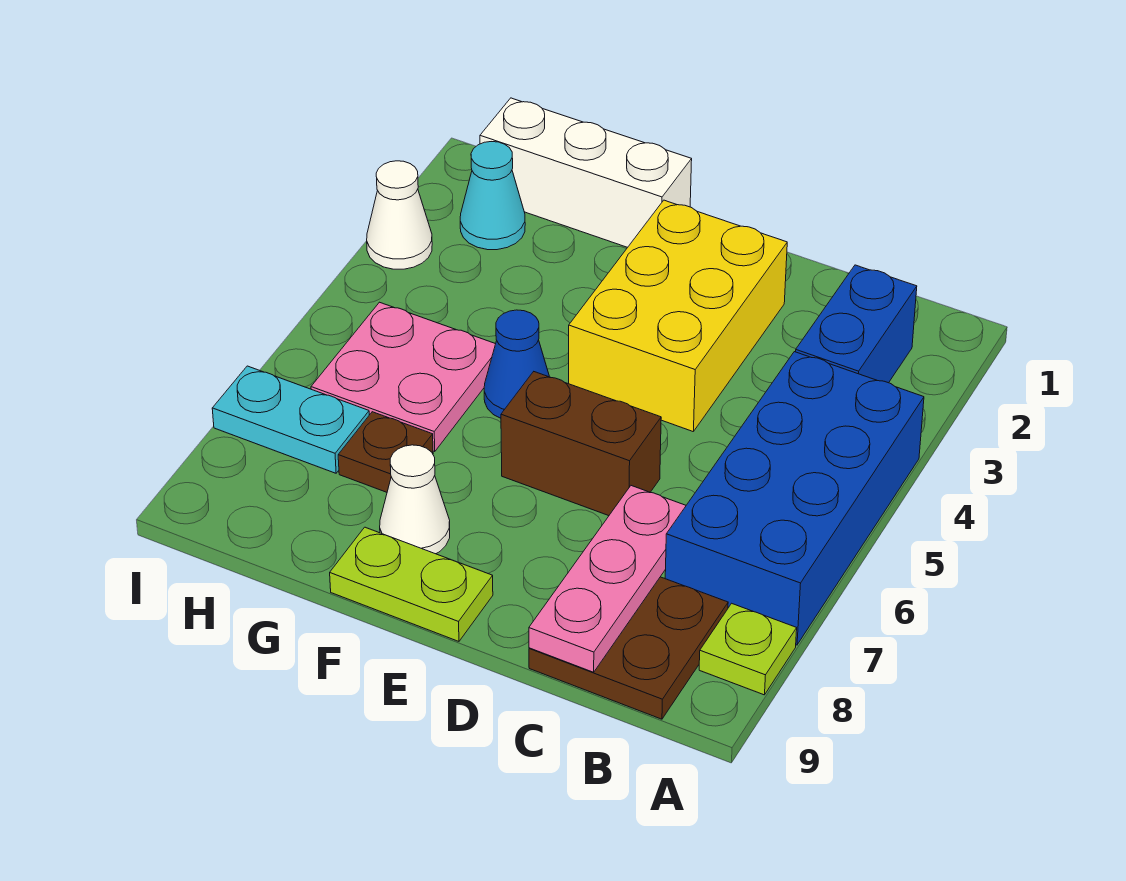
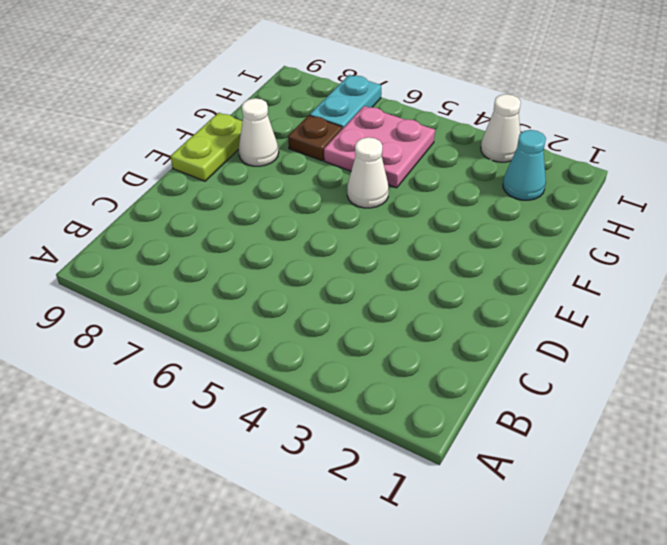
white cone F5 level 1 -> blue cone F5 level 1
none -> blue brick A4:B7 level 1
none -> lime plate A8 level 1
none -> blue brick B2:B3 level 1

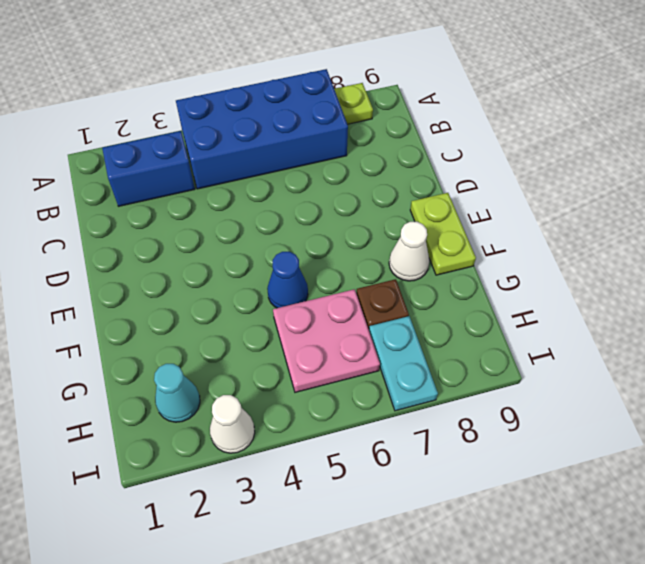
none -> brown plate B8:C9 level 1
none -> yellow brick D2:E4 level 1
none -> brown brick D6:E6 level 1

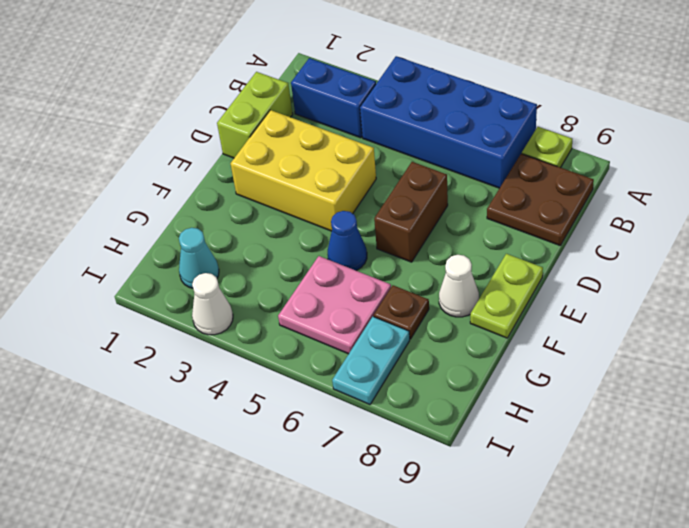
lime brick C1:D1 level 1 -> none
none -> white brick F1:H1 level 1
none -> pink plate C7:C9 level 2

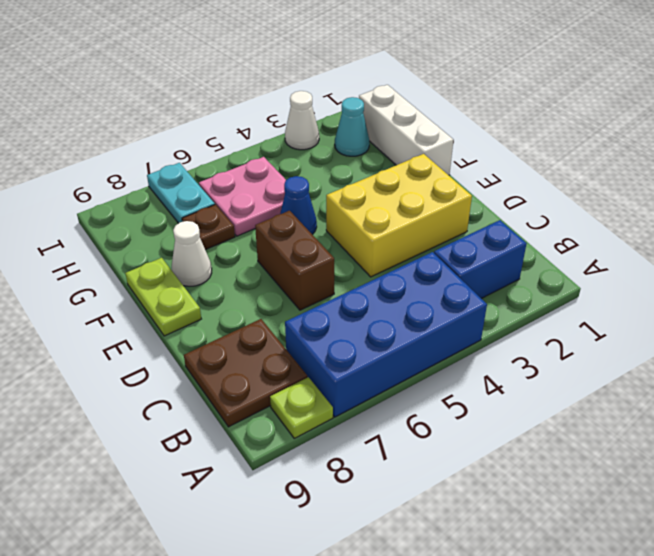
none -> pink plate C7:C9 level 2

